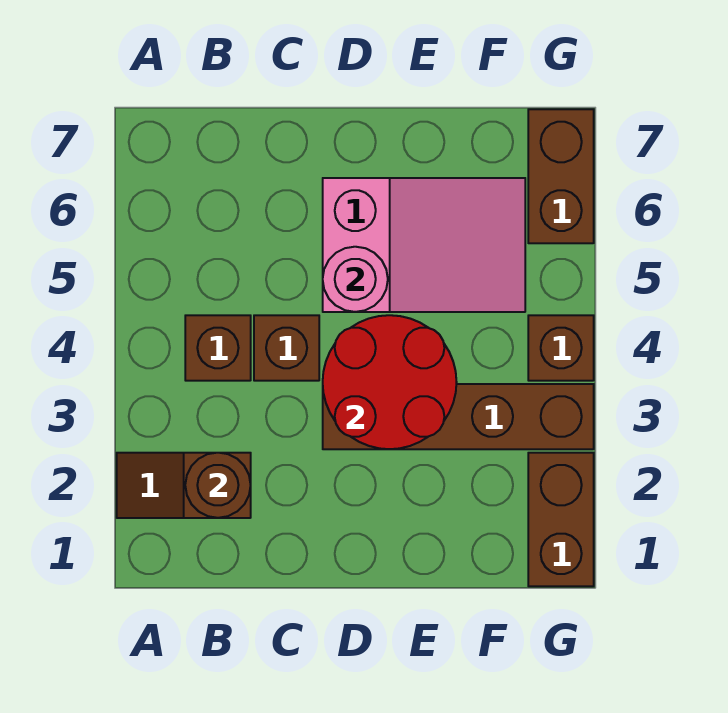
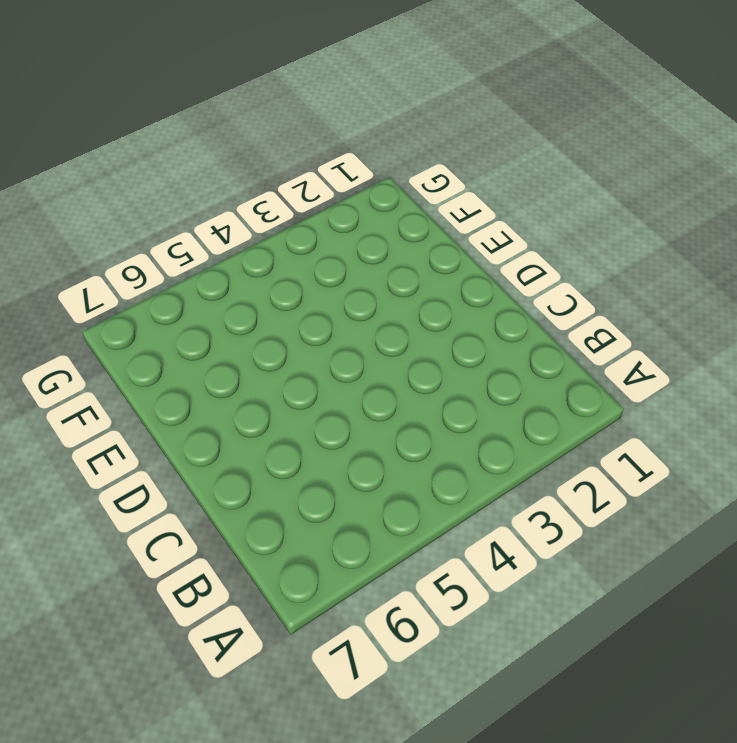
none -> brown slope A2:B2 level 1 top B
none -> brown brick B4 level 1

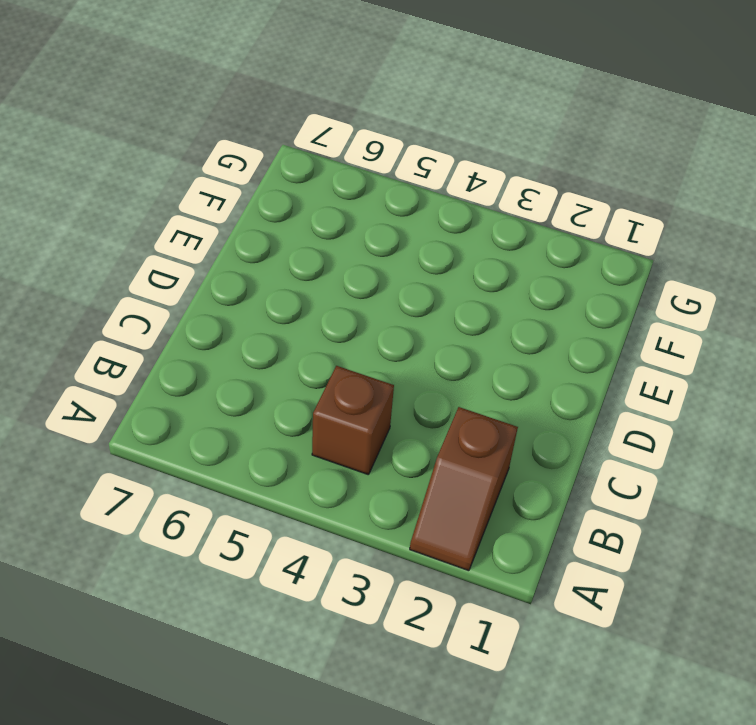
none -> brown brick C4 level 1
none -> brown brick D3:G3 level 1

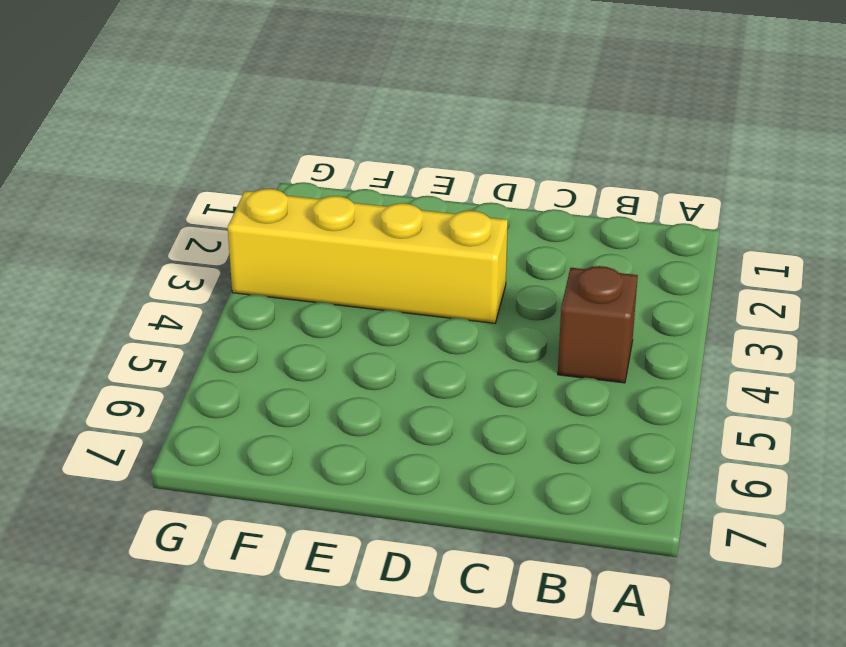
yellow brick D3:G3 level 1 -> brown brick D3:G3 level 1
none -> brown slope A2:B2 level 1 top B
none -> brown brick C4 level 1

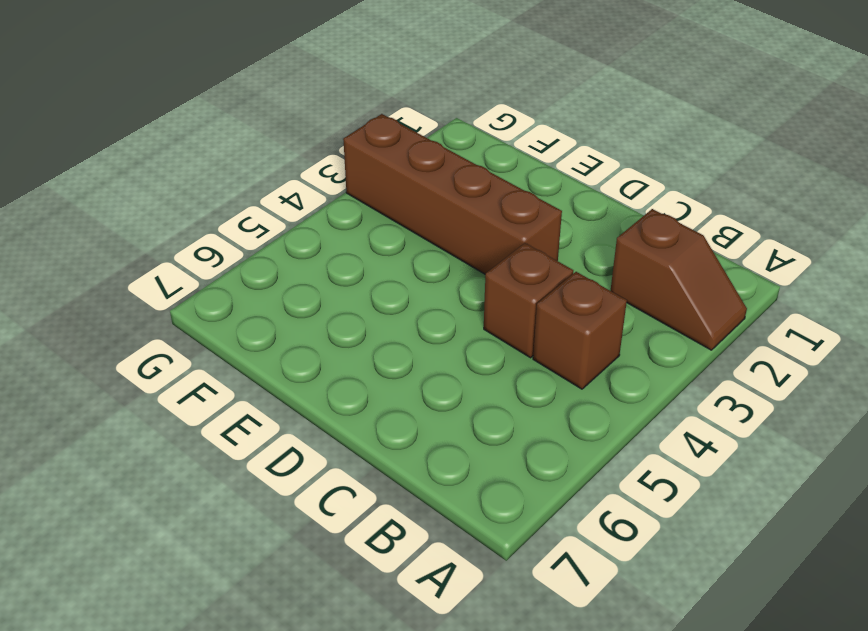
none -> pink slope D5:F6 level 1 top D
none -> brown brick G1:G2 level 1

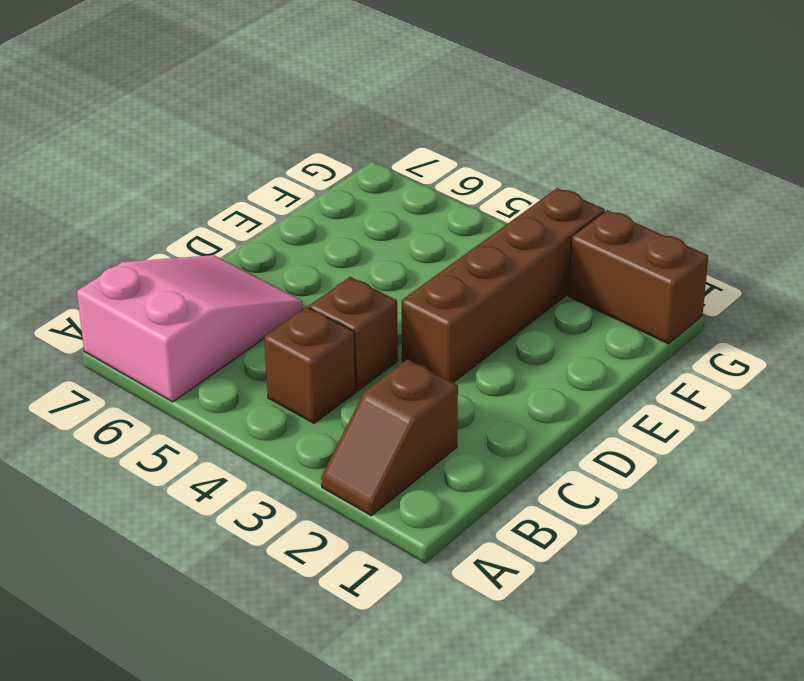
pink slope A6:C7 level 1 top A -> pink slope D5:F6 level 1 top D
none -> brown brick G4 level 1
none -> brown brick G6:G7 level 1

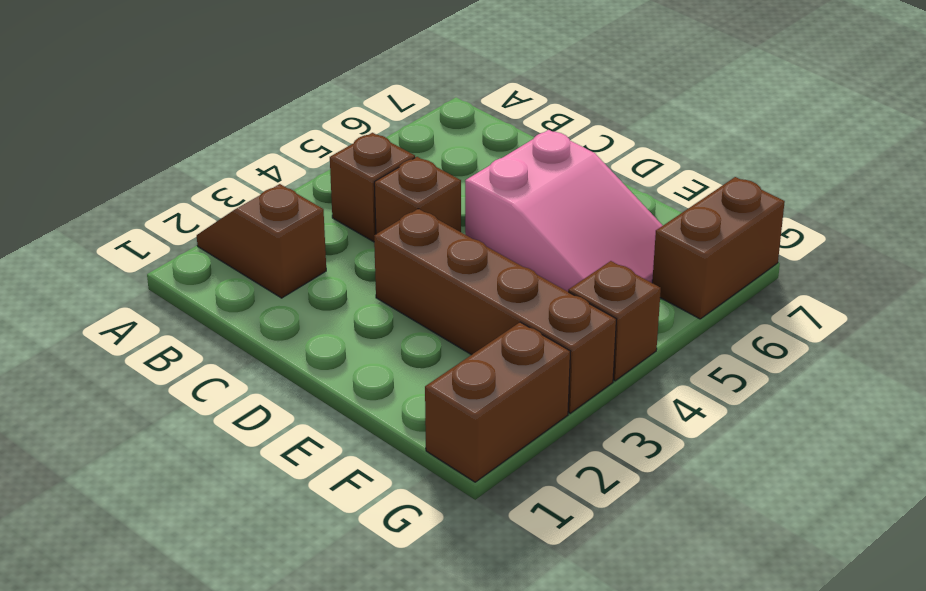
none -> brown round brick B2 level 2
none -> red round brick D3:E4 level 2

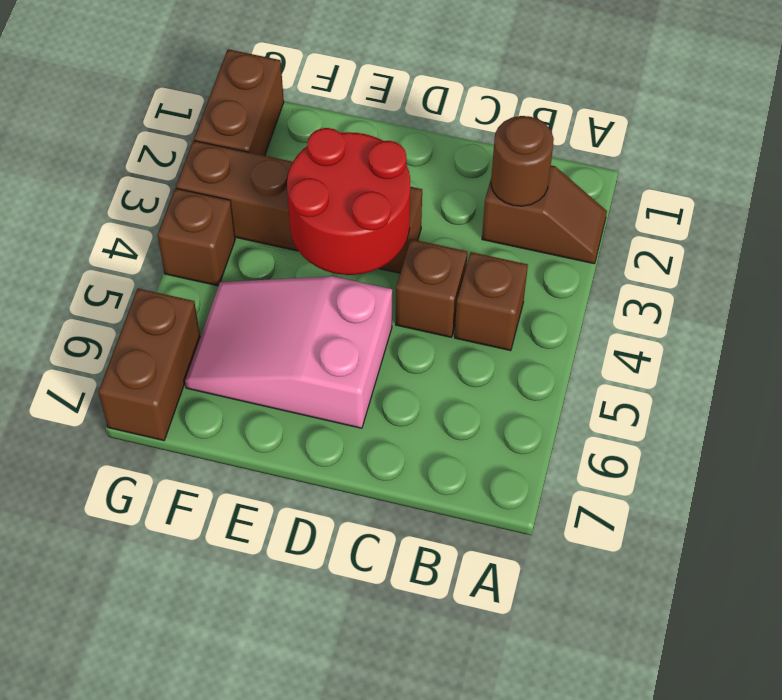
none -> pink round brick D5 level 2

